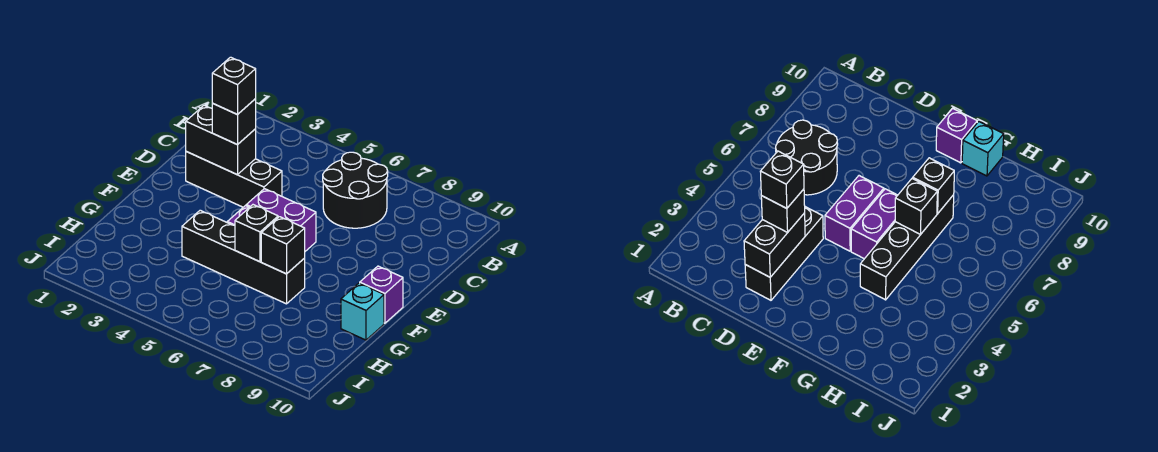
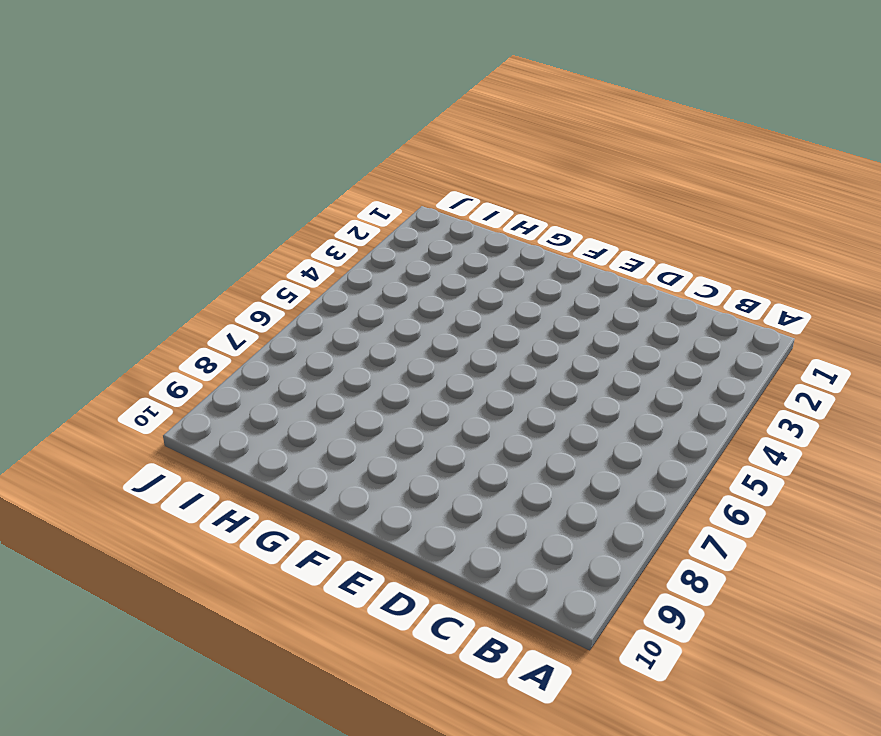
none -> black round brick B6:C7 level 1
none -> black brick D2:D4 level 1
none -> purple brick E5:E6 level 1

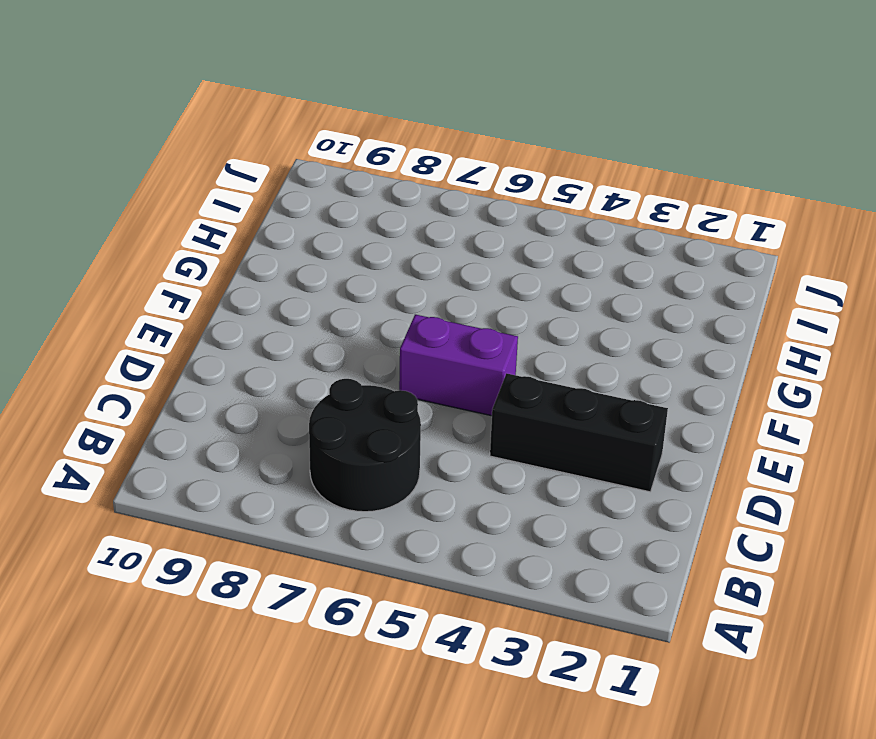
none -> purple brick F5:F6 level 1
none -> purple brick F10 level 1
none -> black brick G4:G7 level 1

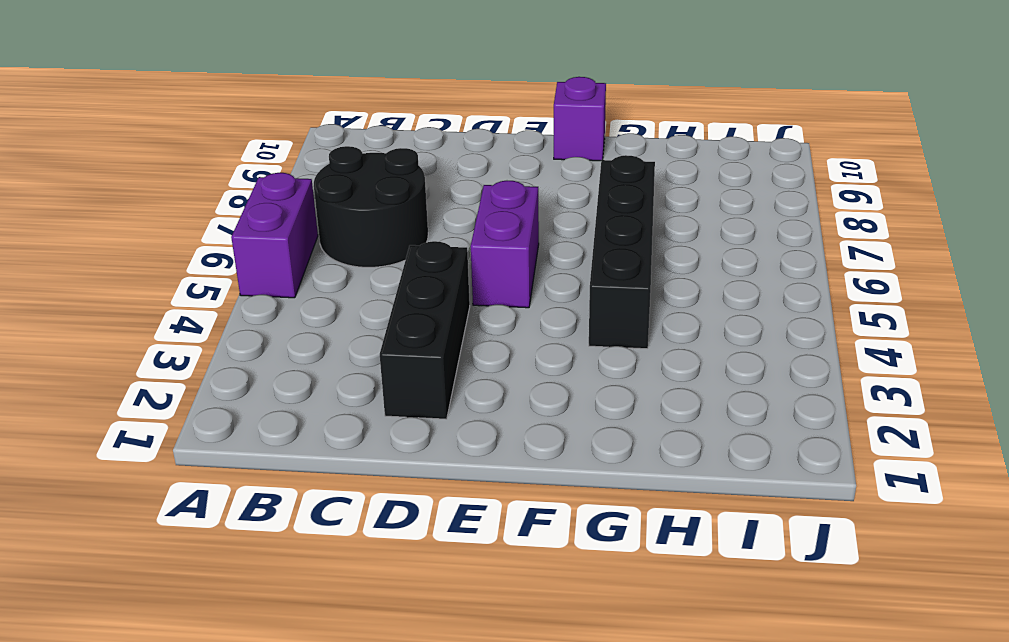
purple brick A5:A6 level 1 -> purple brick F5:F6 level 1
none -> cyan brick G10 level 1
none -> black brick D2:D3 level 2
none -> black brick G6 level 2

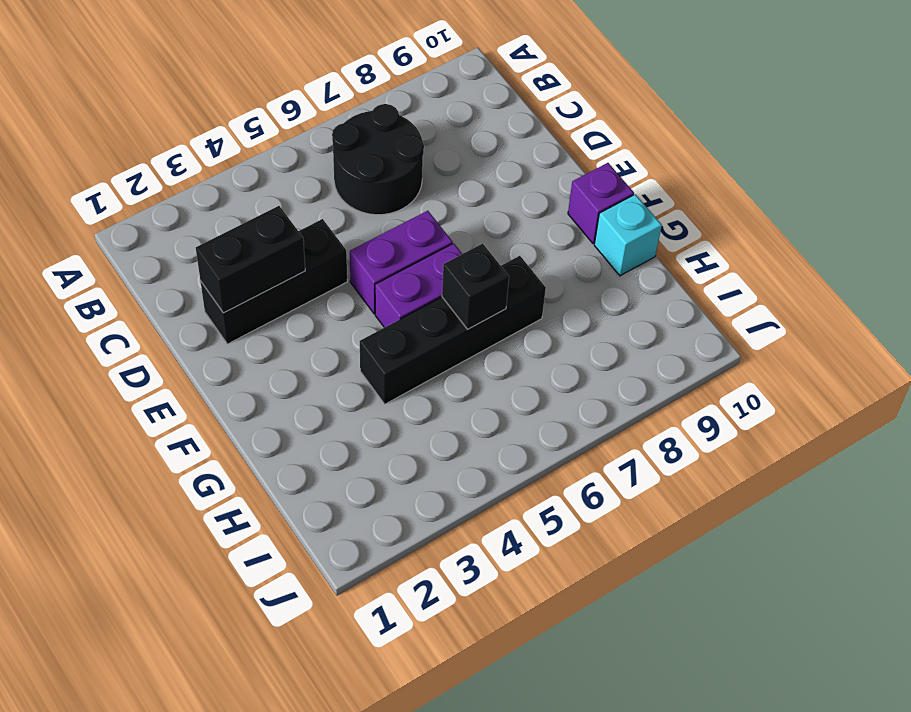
none -> black brick G7 level 2
none -> black brick D3 level 3
none -> black brick D3 level 4

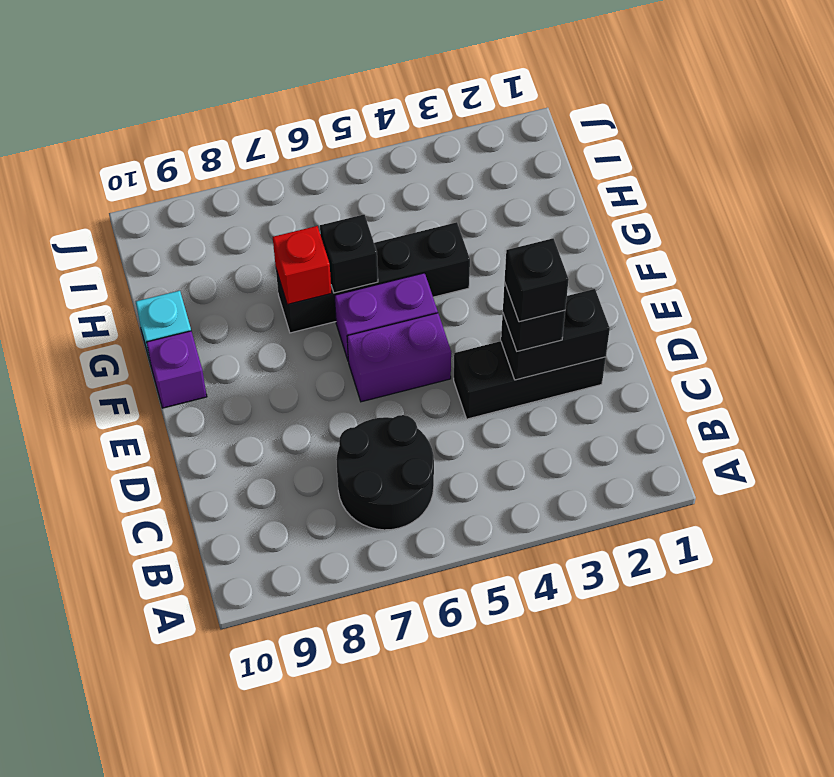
red brick G7 level 2 -> black brick G7 level 2

